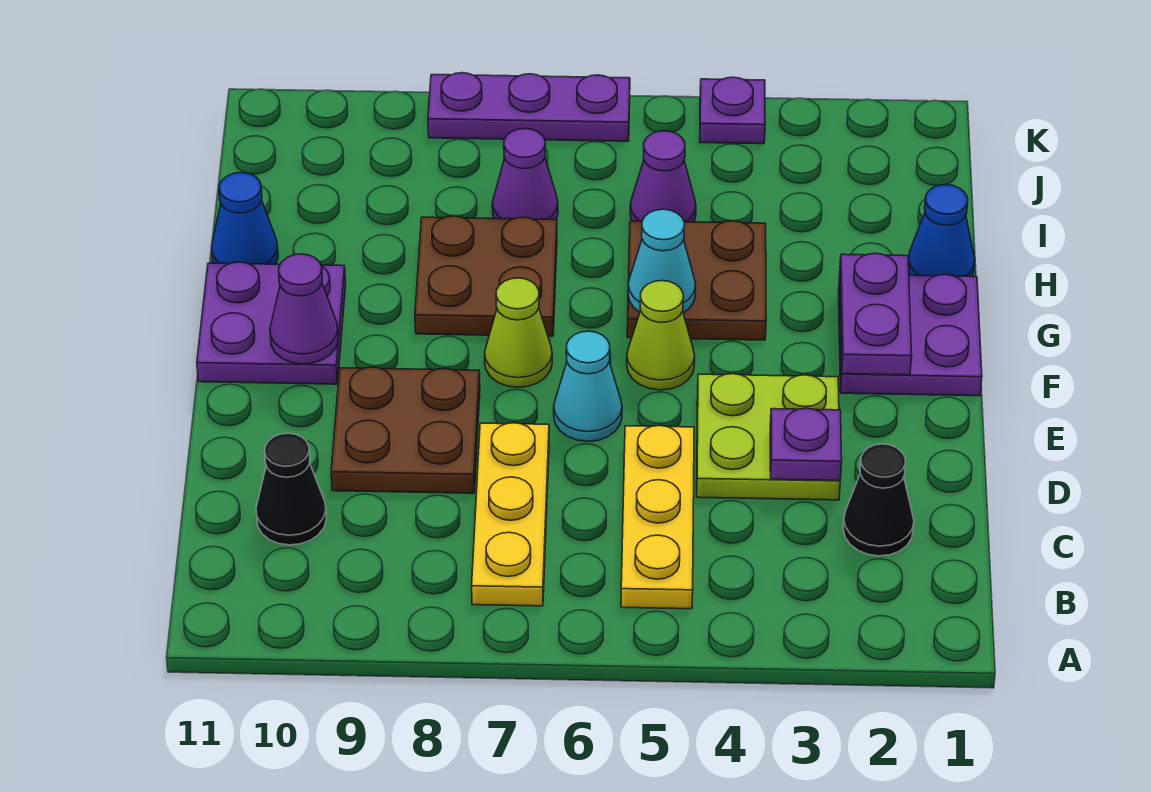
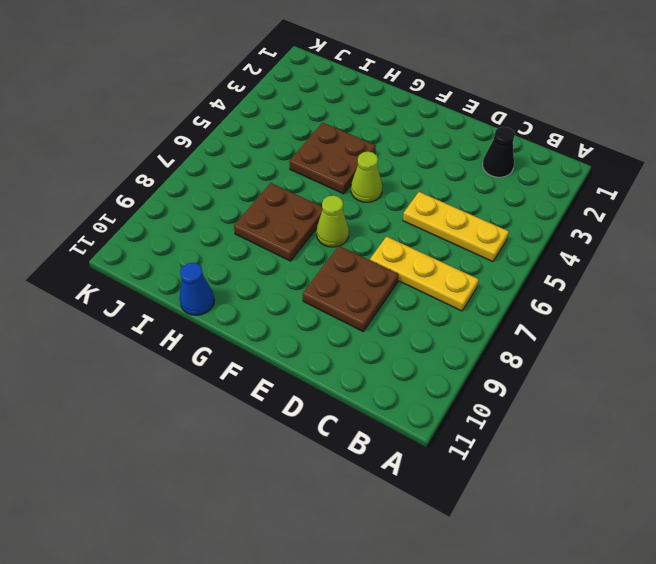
none -> black cone C10 level 1
none -> lime plate D3:E4 level 1
none -> cyan cone E6 level 1

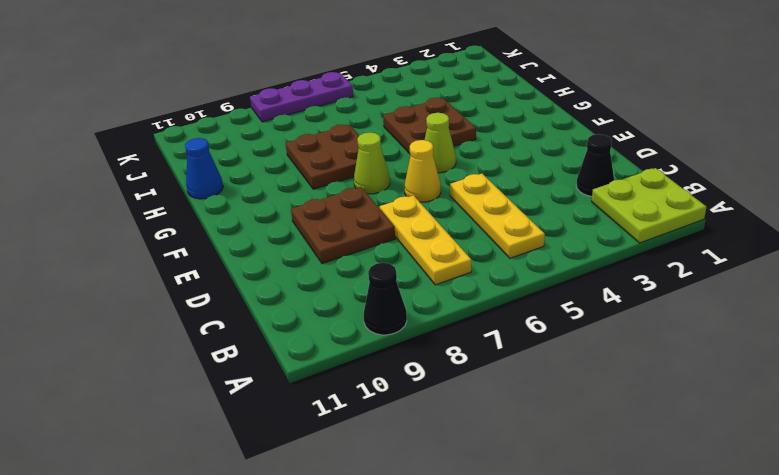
lime plate A1:B2 level 1 -> lime plate D3:E4 level 1
black cone A9 level 1 -> black cone C10 level 1
yellow cone E6 level 1 -> cyan cone E6 level 1
none -> purple plate F1:G2 level 1
none -> purple plate F10:G11 level 1
none -> blue cone H1 level 1

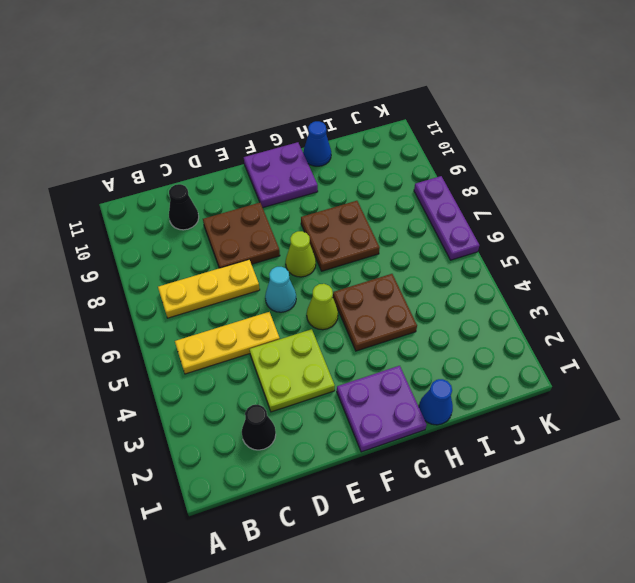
none -> purple cone I5 level 1
none -> purple cone I7 level 1
none -> purple plate K4 level 1

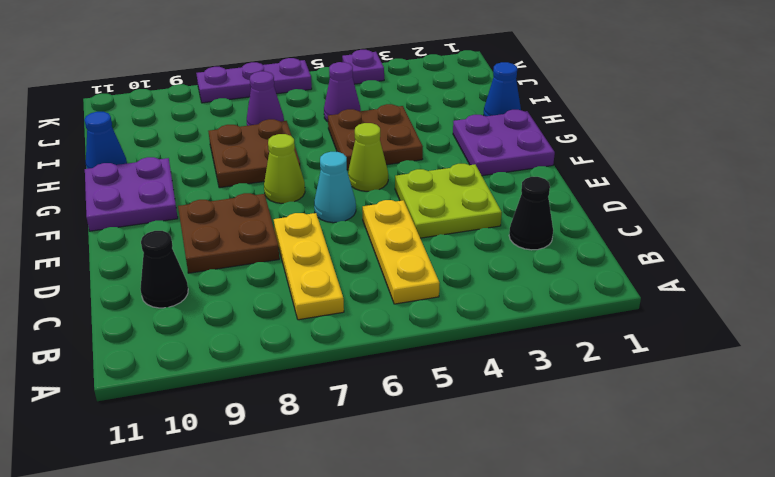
none -> purple plate D3 level 2
none -> purple plate F2:G2 level 2
none -> purple cone F10 level 2

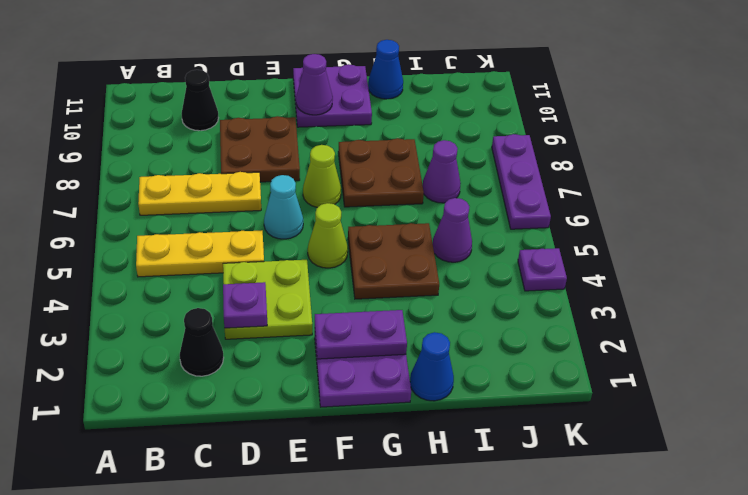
none -> cyan cone G5 level 2

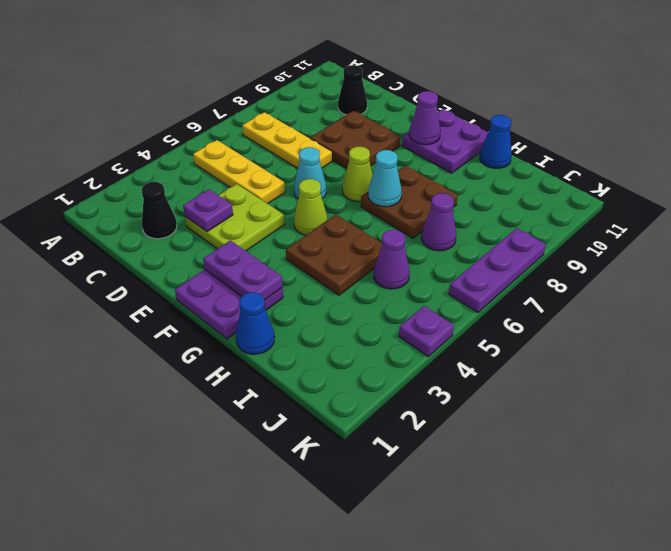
cyan cone G7 level 2 -> cyan cone G5 level 2

